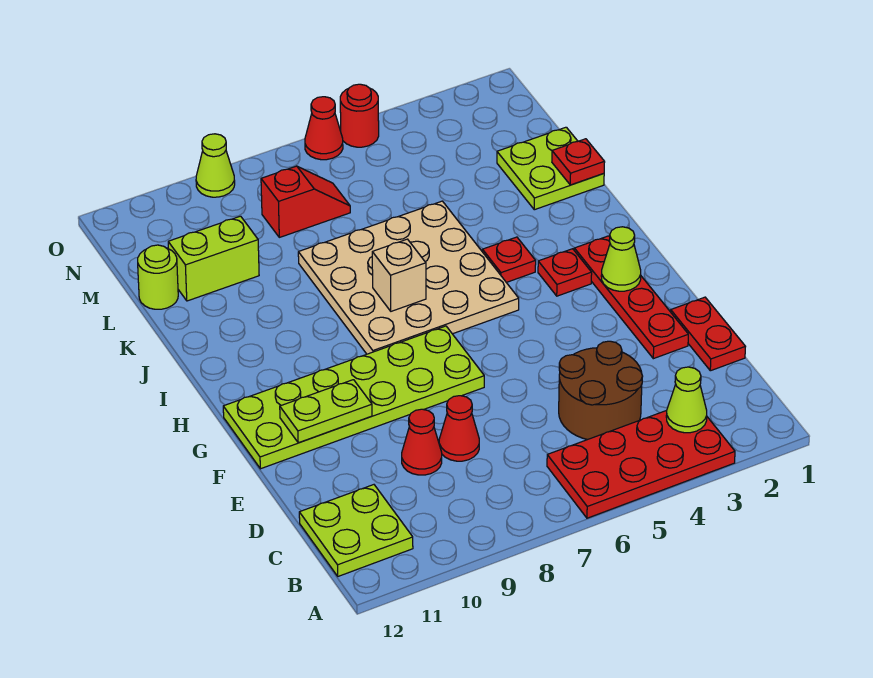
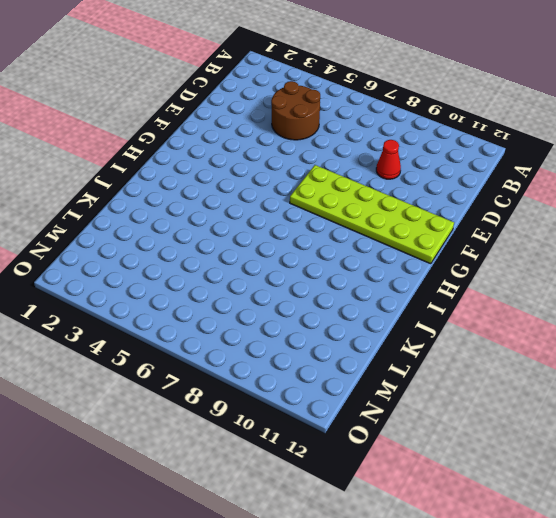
none -> red plate A3:B6 level 1
none -> lime plate B11:C12 level 1
none -> red plate D1:E1 level 1

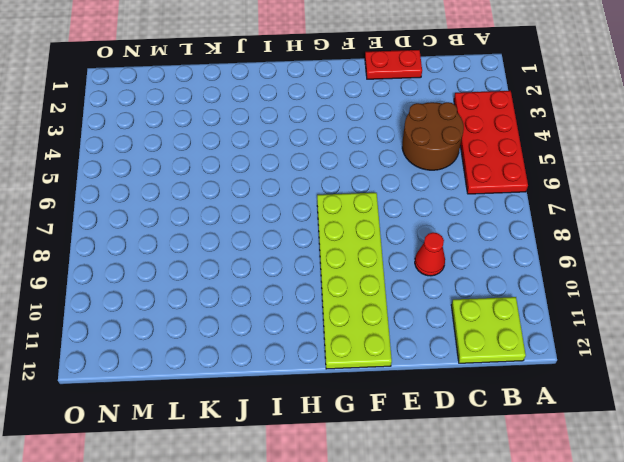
none -> red cone D8 level 1
none -> red plate E2:H2 level 1
none -> red plate H3 level 1

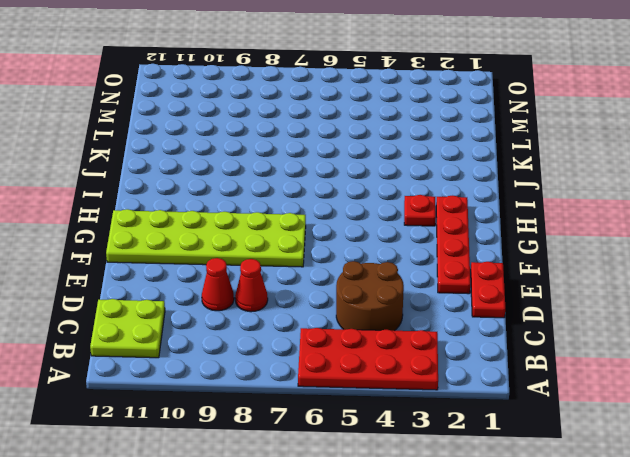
none -> tan plate H5:K8 level 1
none -> red plate I4 level 1
none -> lime plate K1:L2 level 1

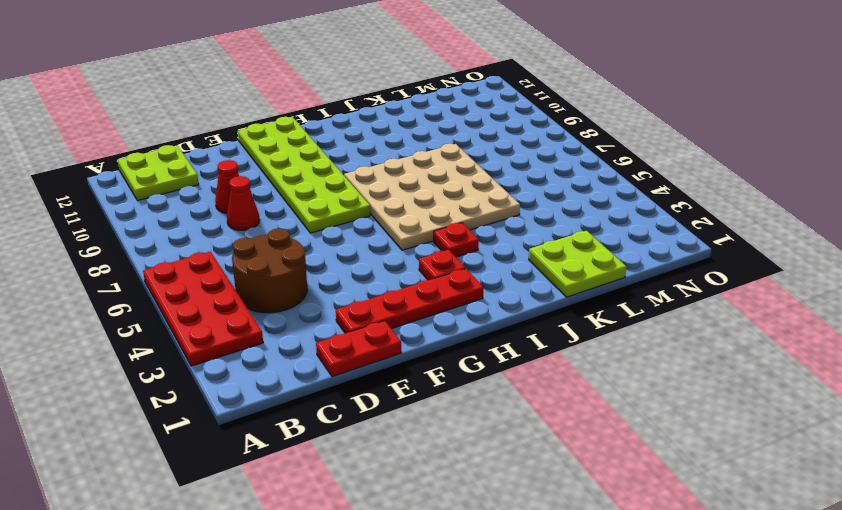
none -> lime brick L10:L11 level 1
none -> lime round brick L12 level 1
none -> red slope M7:M8 level 1 top 8

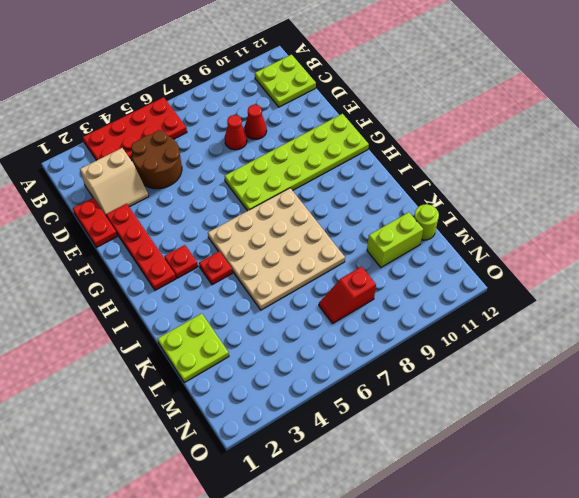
tan slope C2:D3 level 1 top C -> none
none -> red round brick O5 level 1
none -> red cone O6 level 1
none -> lime cone O9 level 1

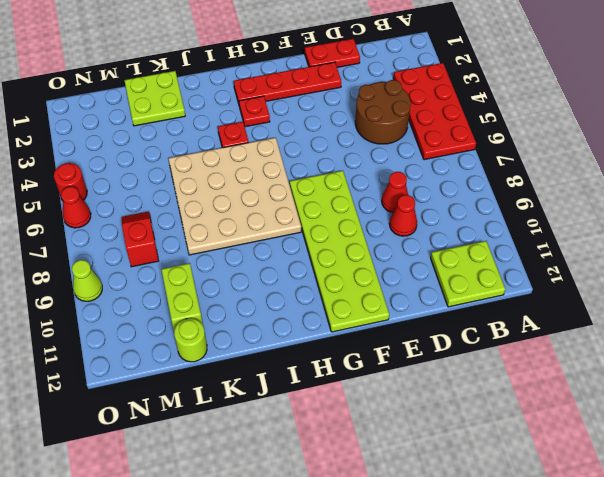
none -> lime cone B3 level 2
none -> lime plate F10:F11 level 2
none -> lime cone G2 level 2

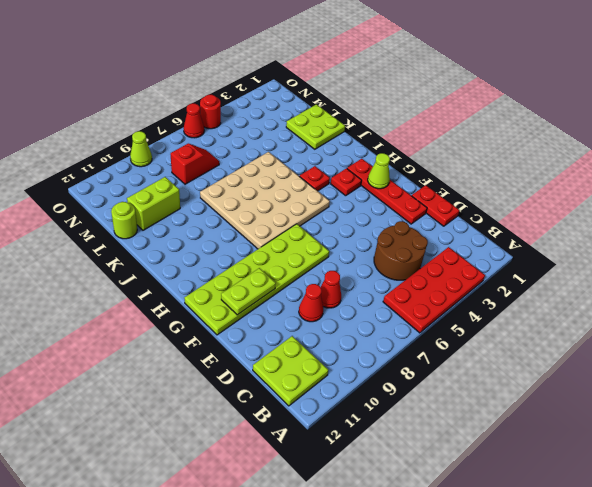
none -> lime cone B3 level 2
none -> tan brick I7 level 2
none -> red plate K1 level 2

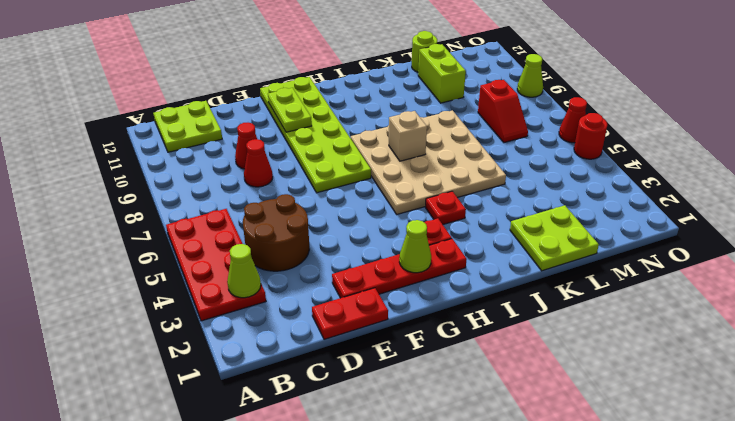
none -> red plate K1 level 2

